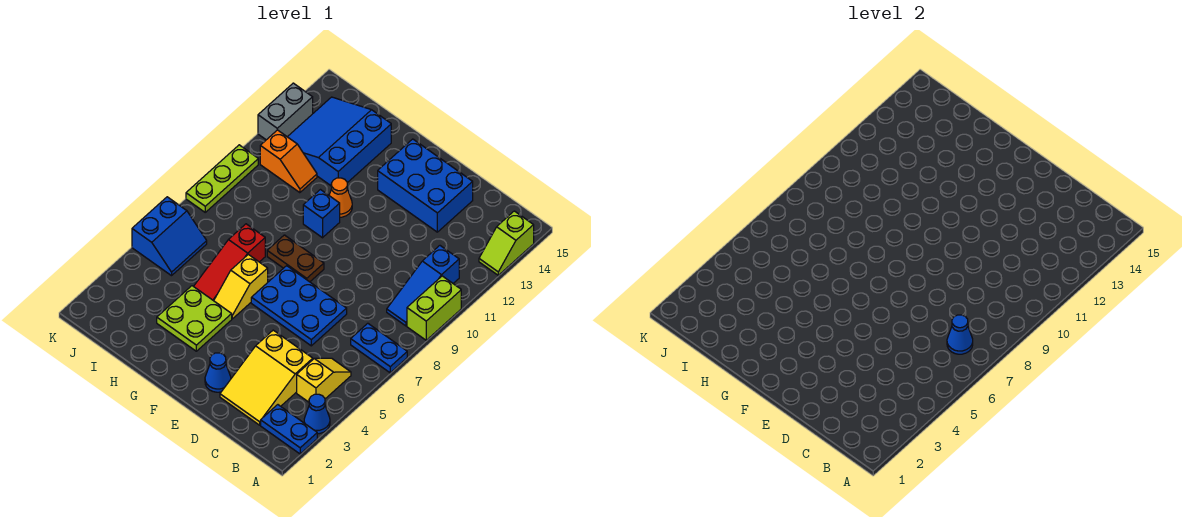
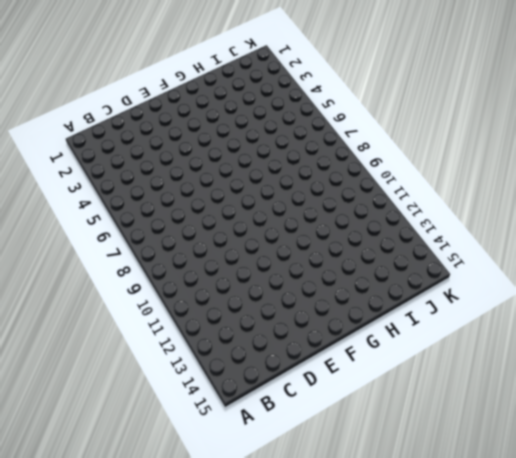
none -> blue plate A2:B2 level 1
none -> blue cone A3 level 1
none -> blue plate A7:B7 level 1

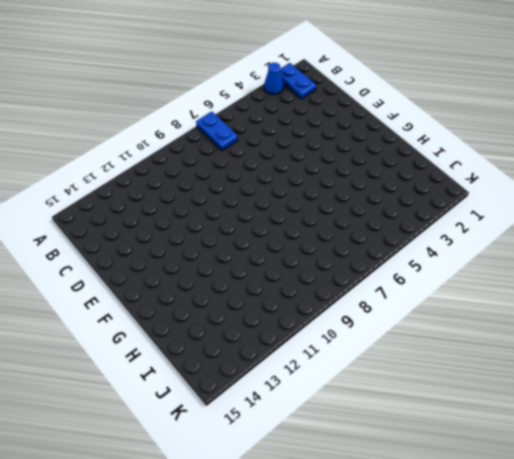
none -> lime brick A9:A10 level 1
none -> lime slope A13:A14 level 1 top 14
none -> yellow slope B4:B5 level 1 top 4

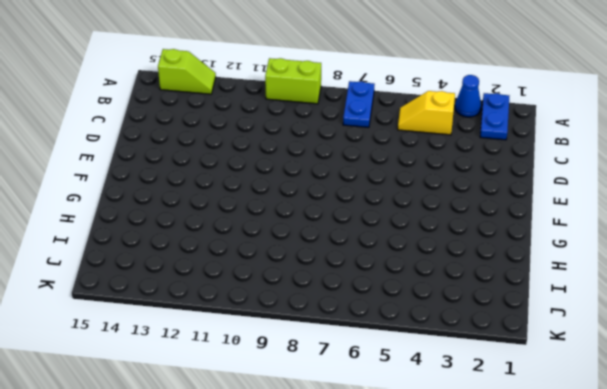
none -> blue slope B9:B11 level 1 top 11
none -> yellow slope C2:D4 level 1 top 4
none -> blue plate D6:F7 level 1

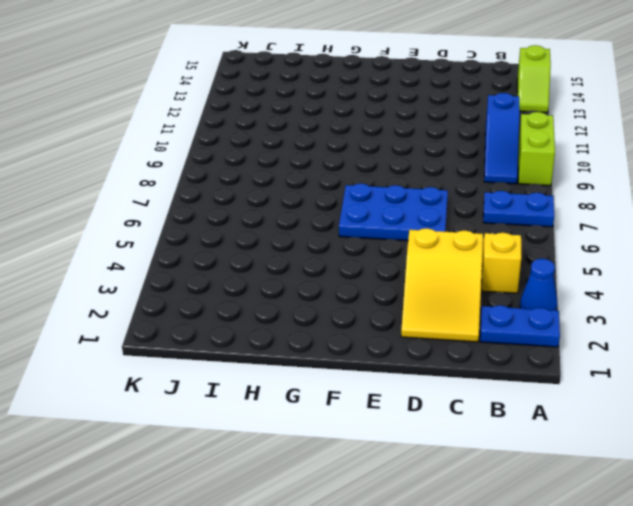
none -> blue brick D13:F14 level 1
none -> blue cone E2 level 1
none -> brown plate F8:G8 level 1

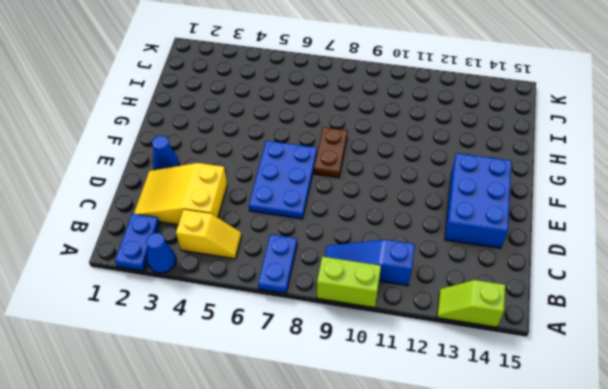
none -> lime plate G3:H4 level 1
none -> yellow slope G5:G6 level 1 top 6
none -> blue brick G10 level 1

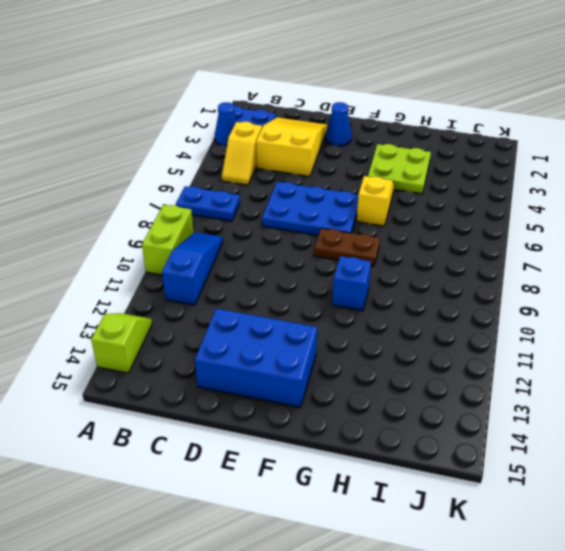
none -> orange cone G11 level 1
none -> red slope H5:H7 level 1 top 7
none -> blue slope H12:J14 level 1 top H

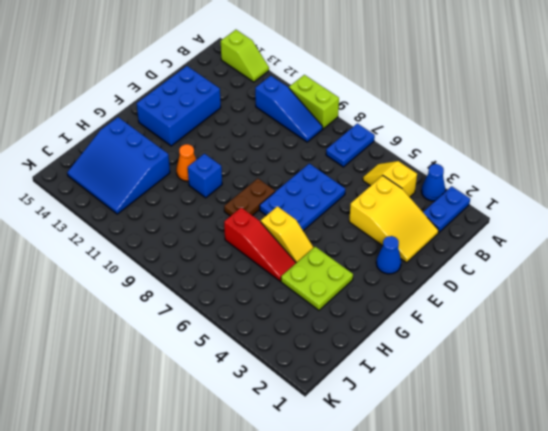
none -> orange slope I11:J11 level 1 top J
none -> blue slope J5:K6 level 1 top K
none -> lime plate K8:K10 level 1

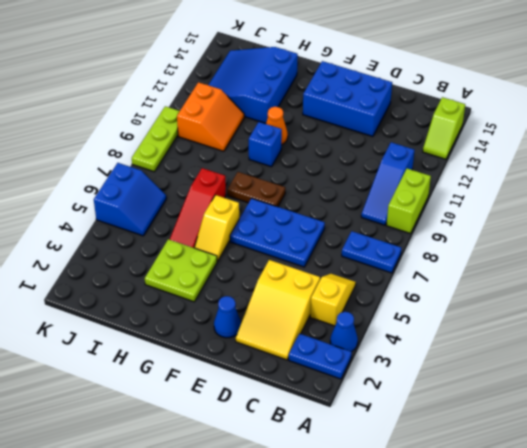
orange slope I10:J11 level 1 top J -> orange slope I11:J11 level 1 top J
none -> grey brick K12:K13 level 1
none -> blue cone B7 level 2

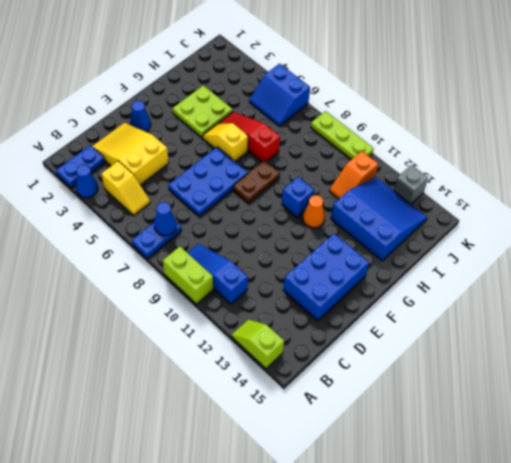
grey brick K13 level 1 -> grey brick K12:K13 level 1

